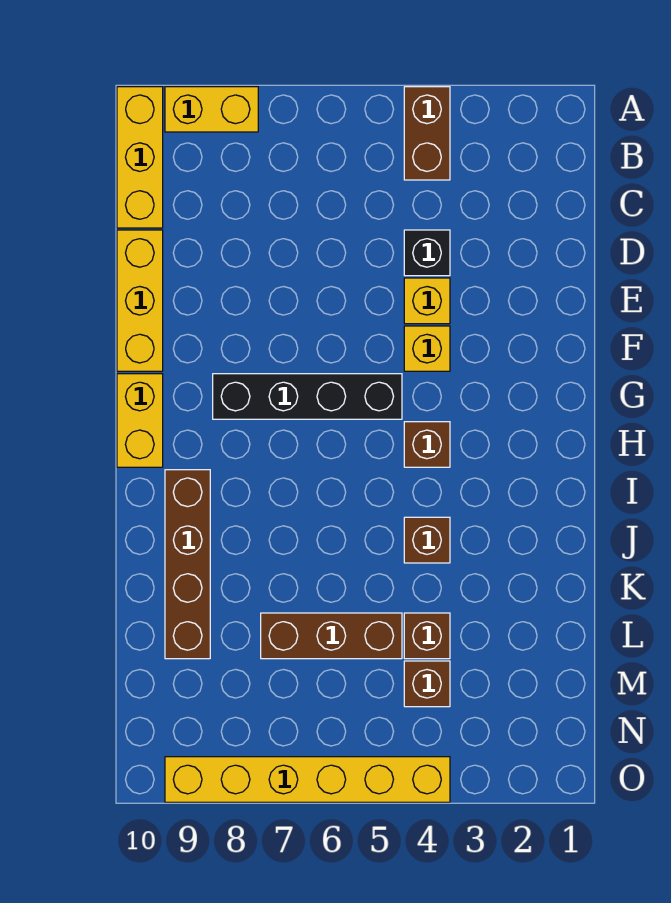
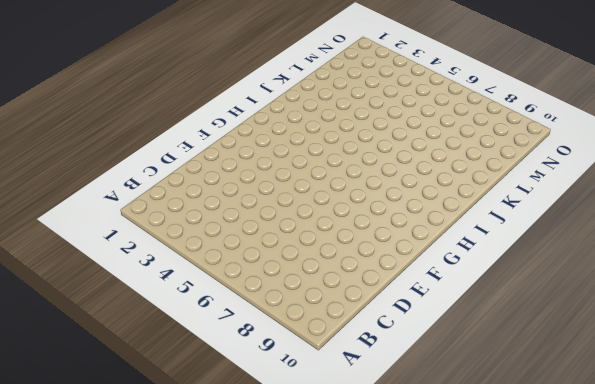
none -> brown brick A4:B4 level 1
none -> yellow brick A8:A9 level 1
none -> yellow brick A10:C10 level 1

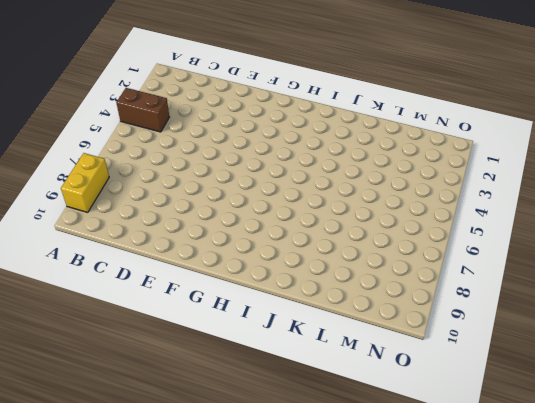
none -> yellow brick A10:C10 level 1
none -> black brick D4 level 1
none -> yellow brick D10:F10 level 1

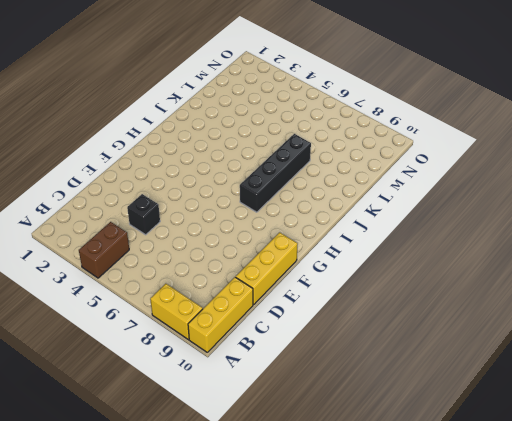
black brick H7:K7 level 1 -> black brick G5:G8 level 1
none -> yellow brick E4 level 1
none -> yellow brick F4 level 1
none -> yellow brick G10:H10 level 1

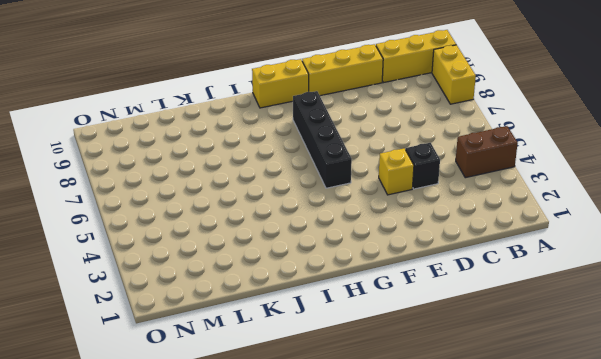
none -> yellow brick F4 level 1
none -> brown brick H4 level 1
none -> brown brick I9:L9 level 1

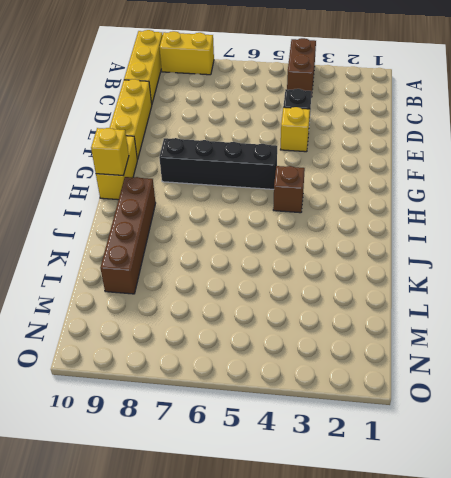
yellow brick H10 level 2 -> yellow brick F4 level 1
none -> brown brick J4 level 1
none -> brown brick L4 level 1
none -> brown brick L5:L7 level 1

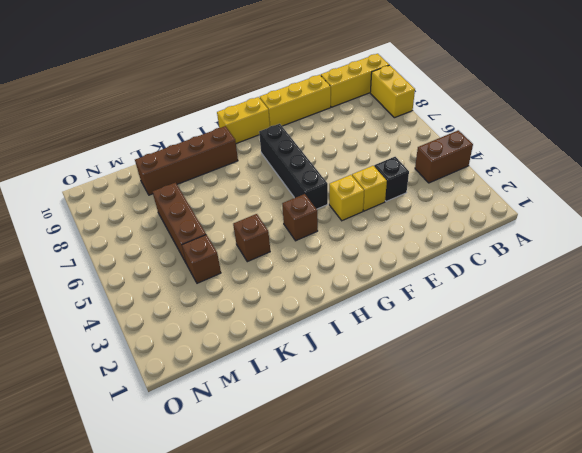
none -> brown brick M4 level 1
none -> yellow brick O4:O9 level 1

